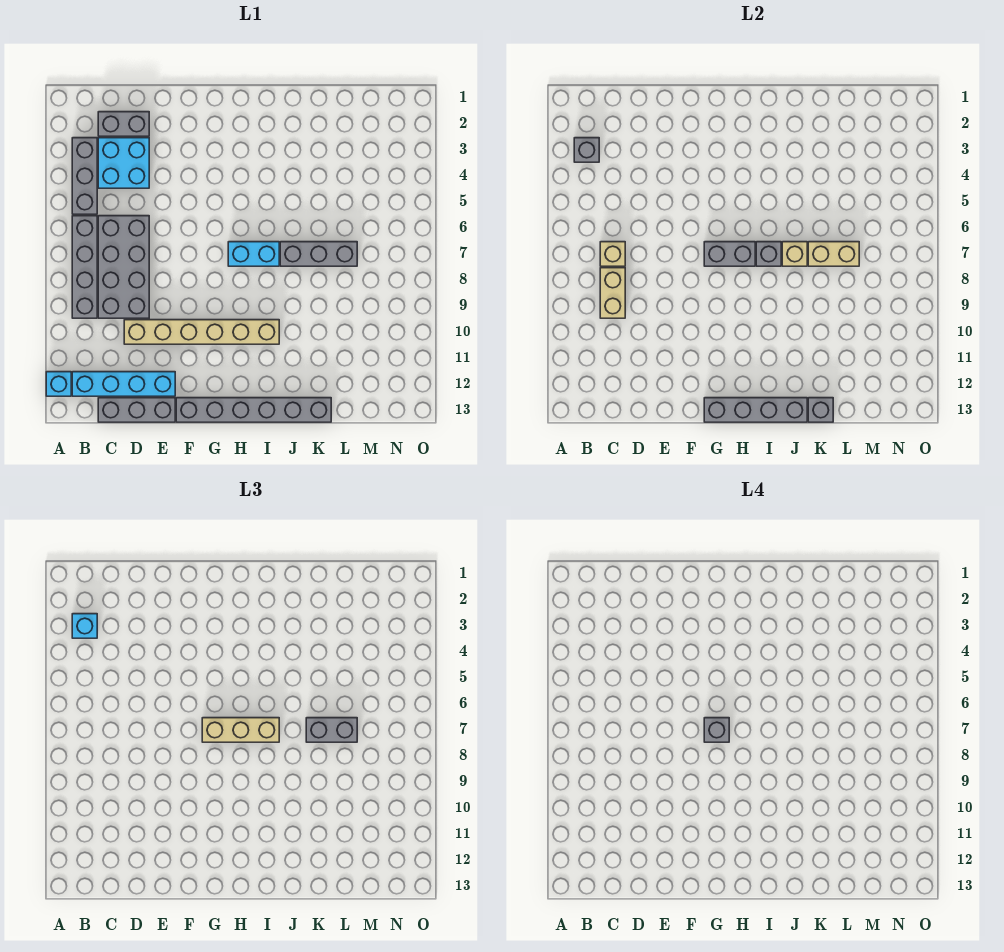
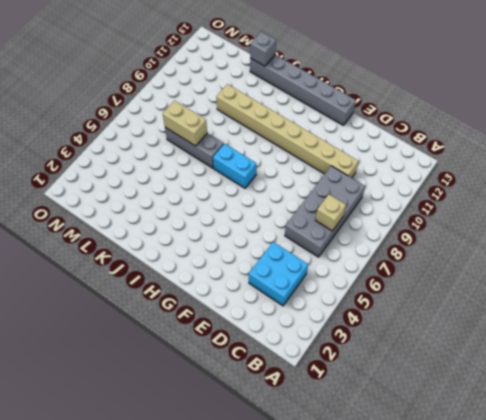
tan brick D10:K10 level 1 -> tan brick D10:I10 level 1
none -> cyan brick A12 level 1
none -> grey brick B3:B5 level 1
none -> grey brick B6:B9 level 1

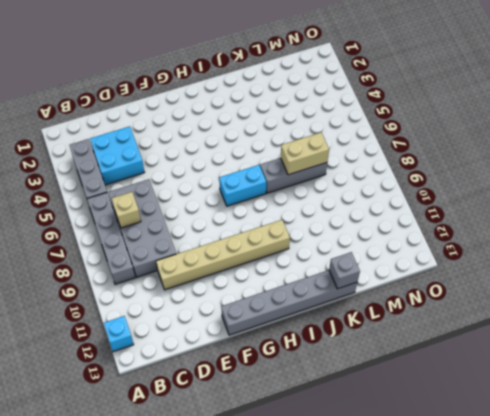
none -> cyan brick B12:E12 level 1
none -> grey brick C2:D2 level 1
none -> grey brick C13:E13 level 1

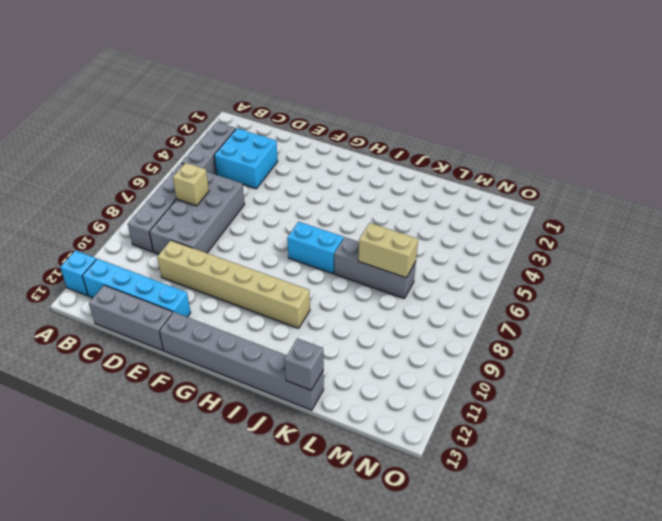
none -> grey brick C2:D2 level 1
none -> grey brick B3 level 2
none -> tan brick C8:C9 level 2

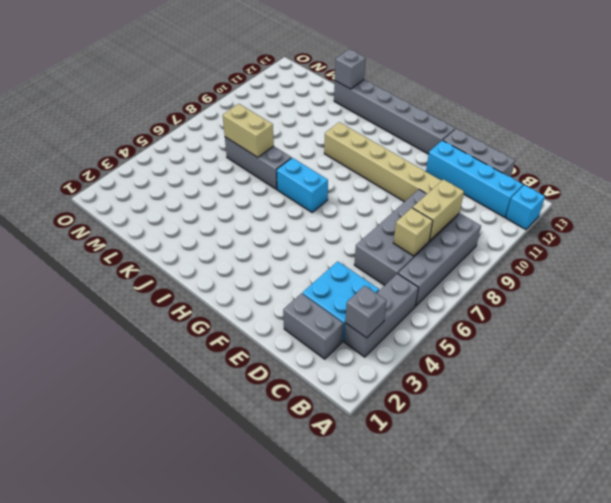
none -> grey brick G7:H7 level 2
none -> grey brick G13:J13 level 2
none -> grey brick I7 level 2

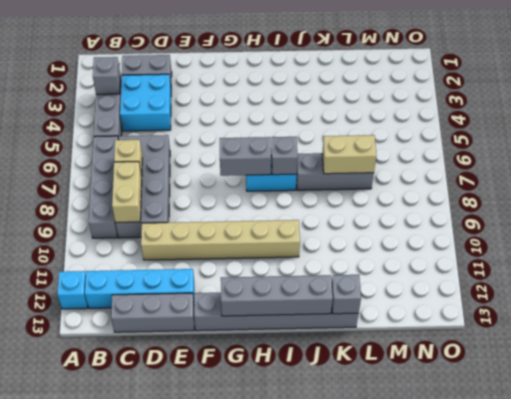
none -> tan brick J7 level 2
none -> cyan brick B3 level 3
none -> tan brick G7:I7 level 3

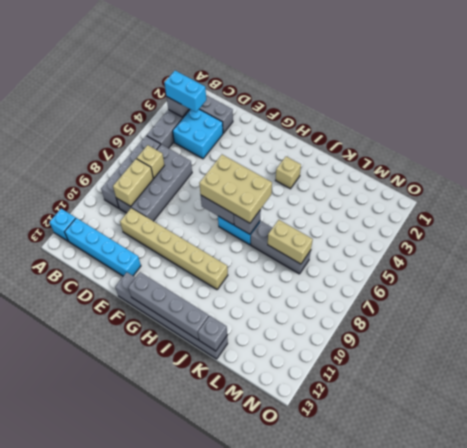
cyan brick B3:C3 level 3 -> cyan brick B3 level 3
tan brick G6:I7 level 3 -> tan brick G7:I7 level 3
tan brick I3 level 1 -> tan brick J7 level 2
none -> grey brick C13:E13 level 1
none -> grey brick K7:L7 level 3
none -> grey brick G7 level 4

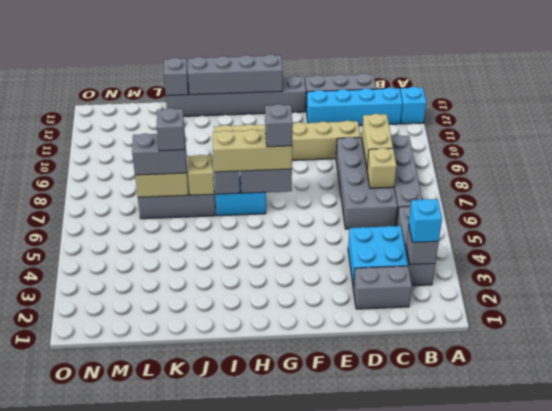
grey brick K7 level 4 -> none

